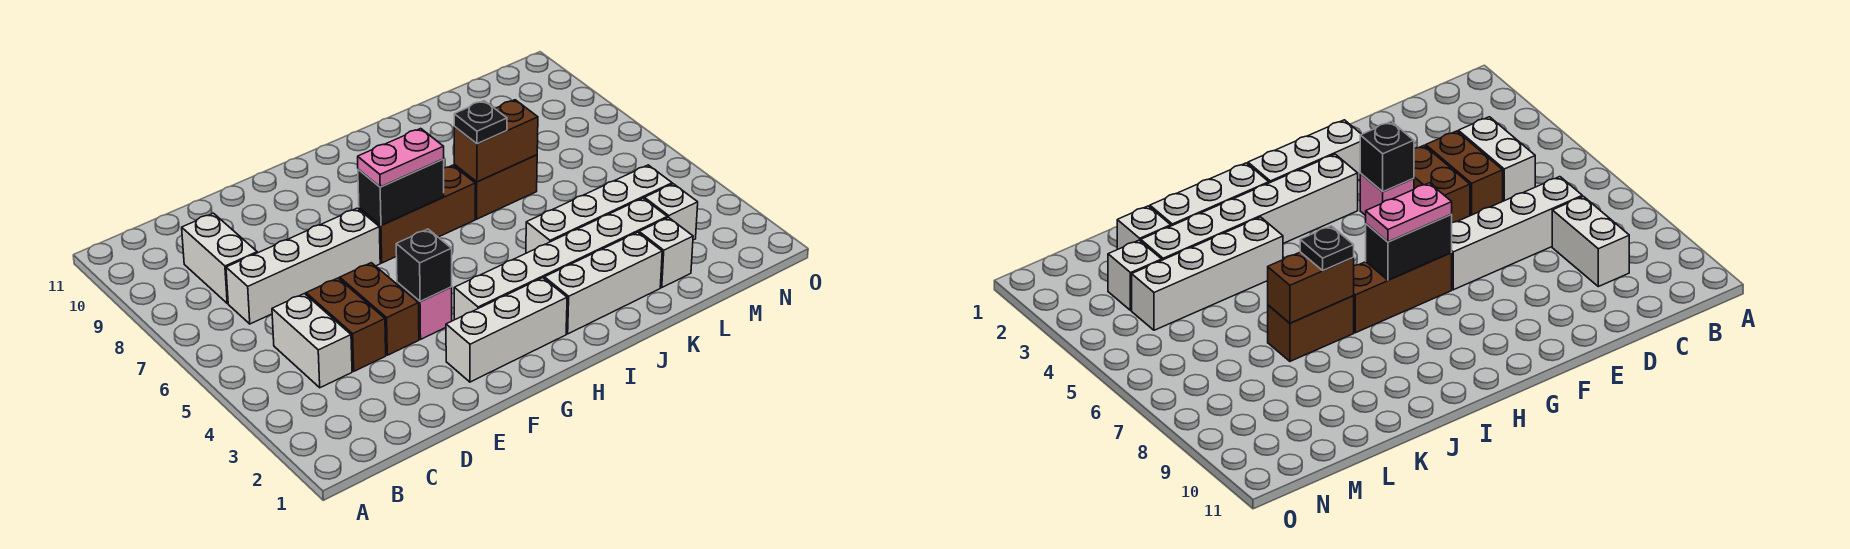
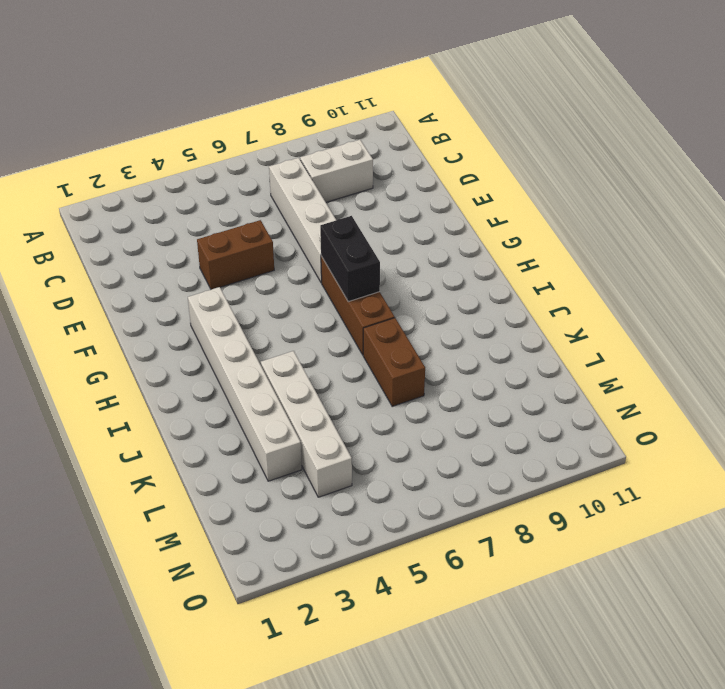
none -> white brick C4:C5 level 1
none -> brown brick D4:D5 level 1
none -> white brick F2:H2 level 1

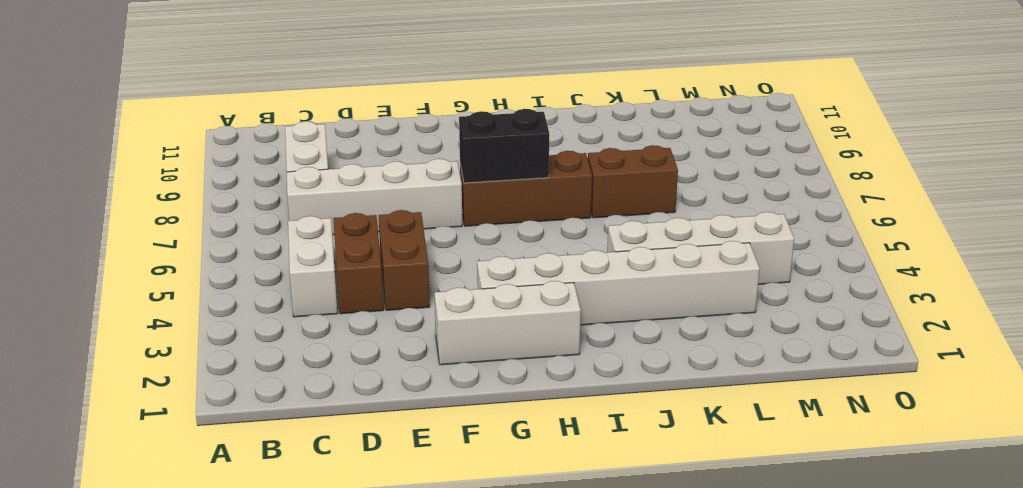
none -> pink brick F4 level 1
none -> white brick I2:K2 level 1
none -> white brick L2 level 1

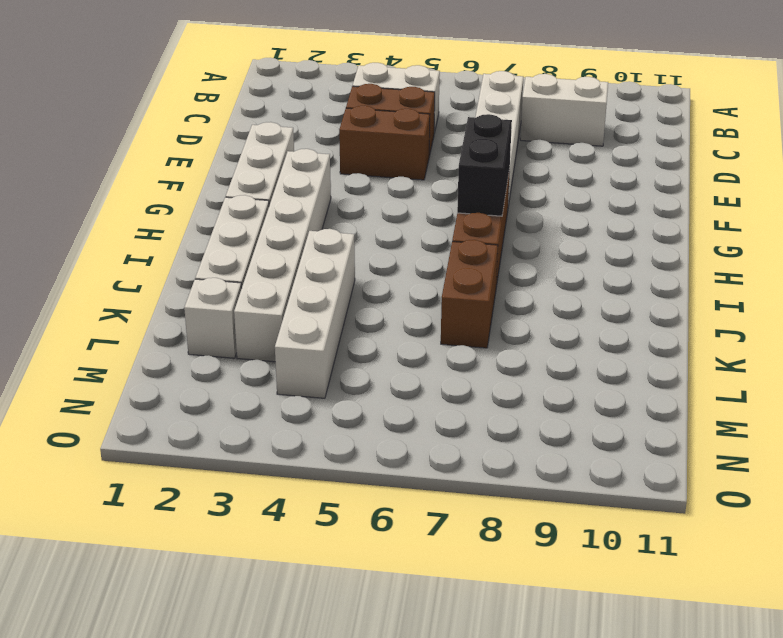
none -> pink brick F4 level 1
none -> white brick M3 level 1
none -> black brick F4 level 2

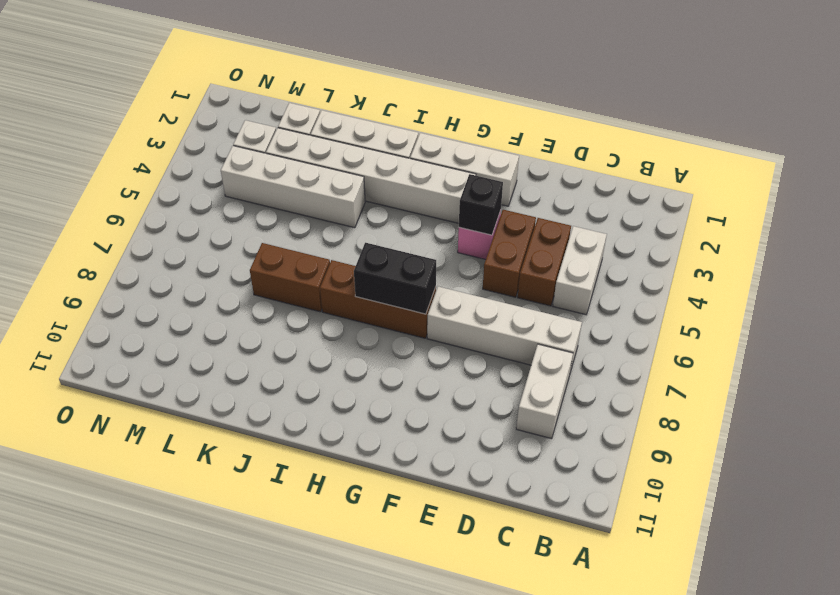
none -> brown brick J7:K7 level 2
none -> pink plate G7:H7 level 3
none -> black plate J7 level 3

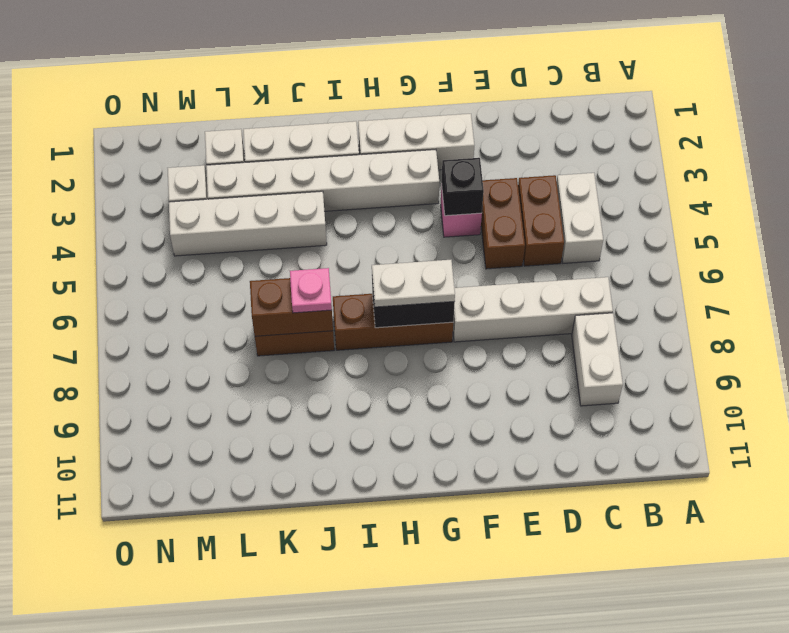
white plate G7:H7 level 3 -> pink plate G7:H7 level 3
pink plate J7 level 3 -> black plate J7 level 3

